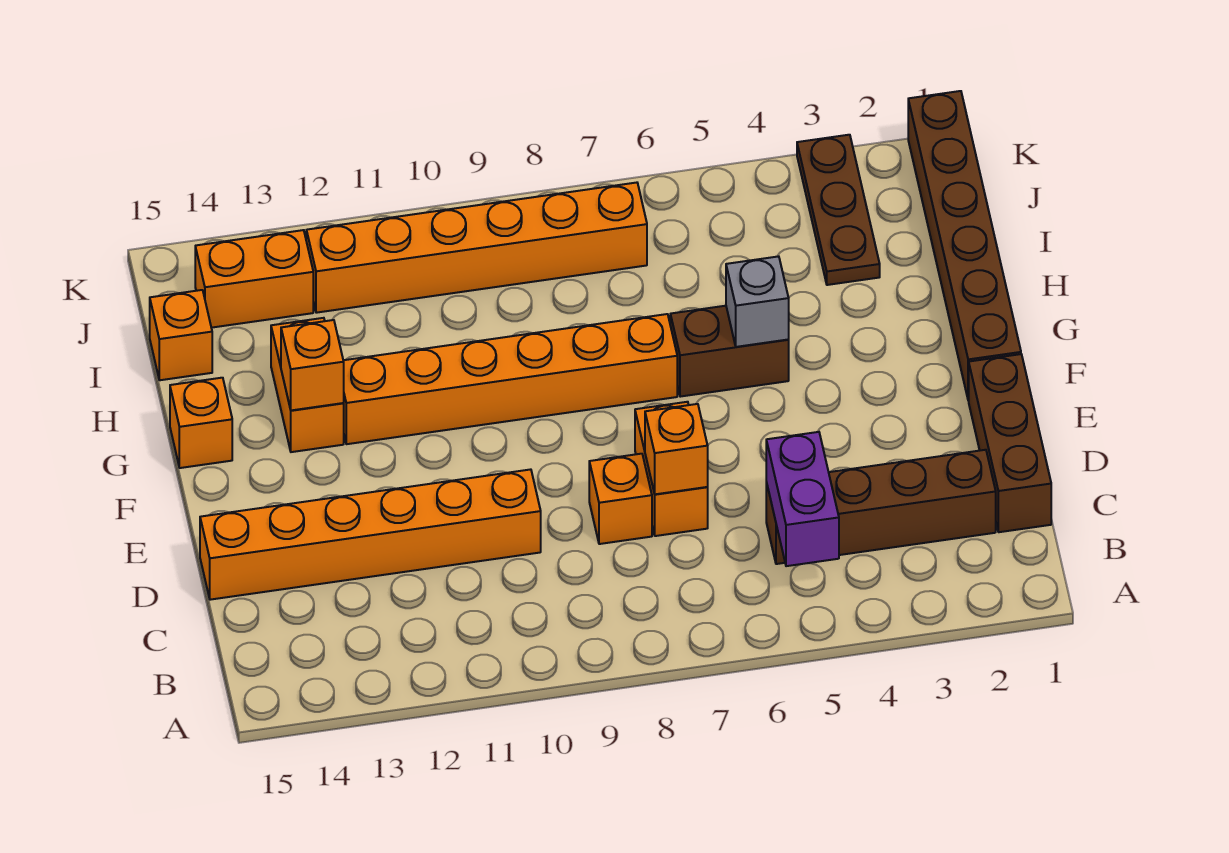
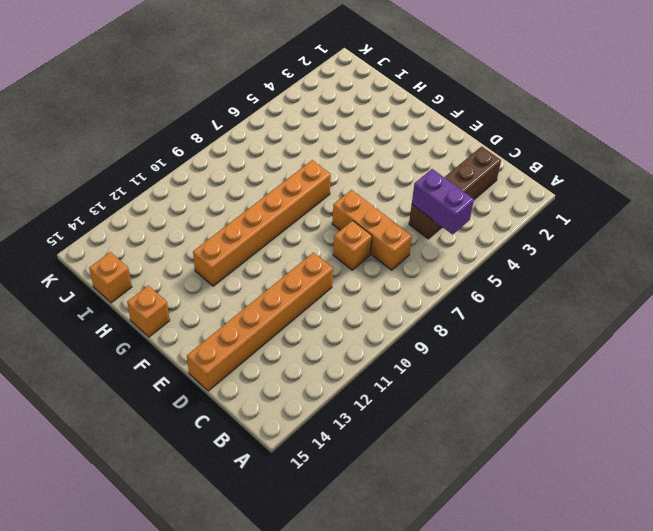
orange brick C7:E7 level 1 -> orange brick D7:E7 level 1
none -> brown brick C1:E1 level 1
none -> brown brick F1:K1 level 1
none -> brown brick G5:G6 level 1

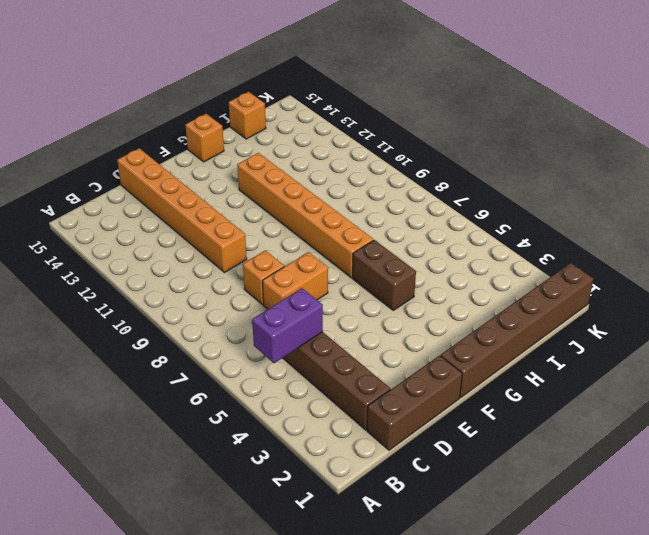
none -> orange brick G13:H13 level 1
none -> brown plate I3:K3 level 1
none -> orange brick J7:J12 level 1

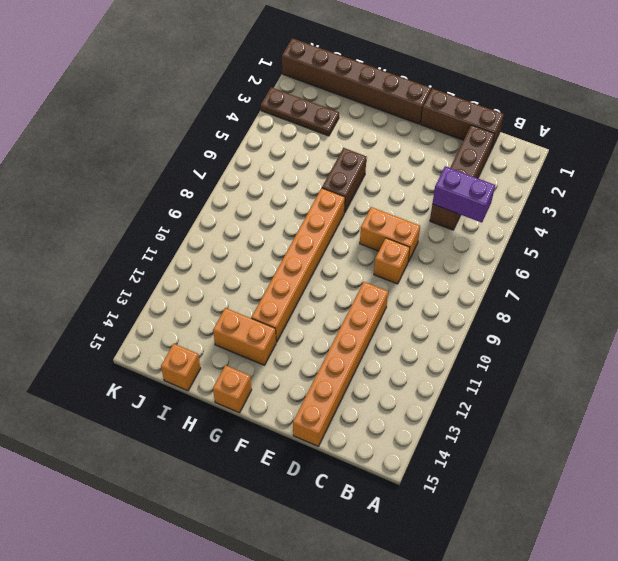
none -> orange brick J7:J12 level 1
none -> orange brick J13:J14 level 1
none -> orange brick D7 level 2

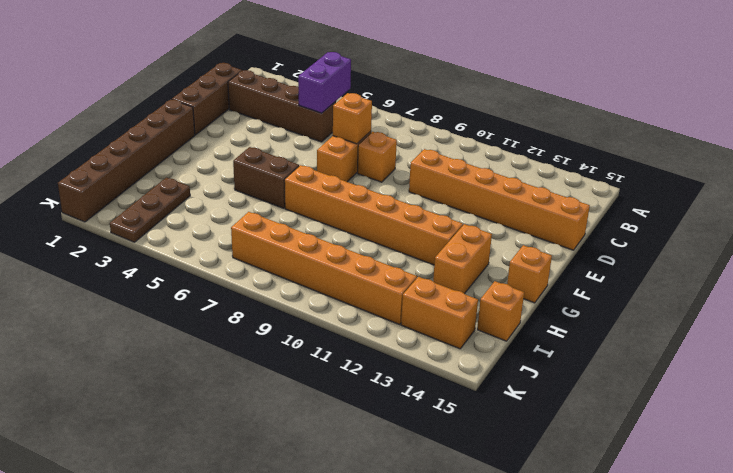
none -> grey brick G5 level 2
none -> orange brick G13 level 2

